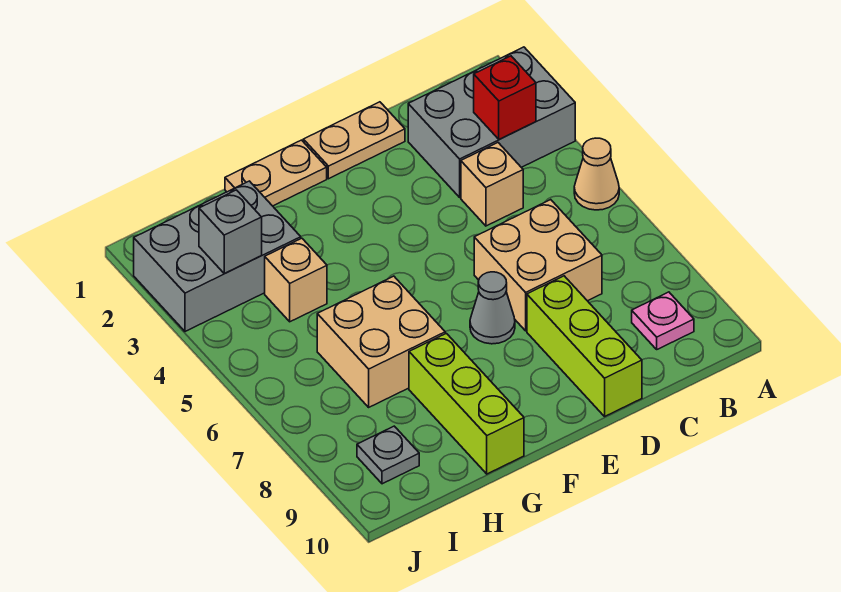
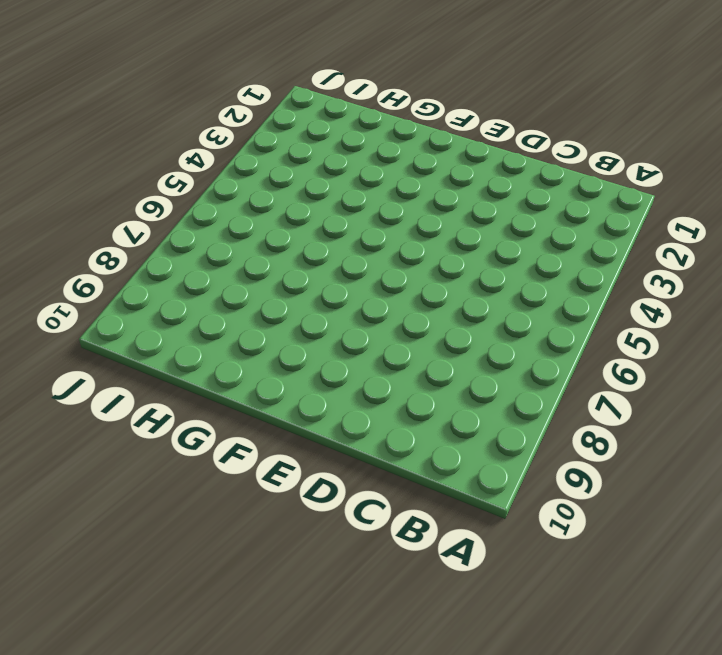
none -> grey brick A2:C3 level 1
none -> tan cone A5 level 1
none -> pink plate B9 level 1

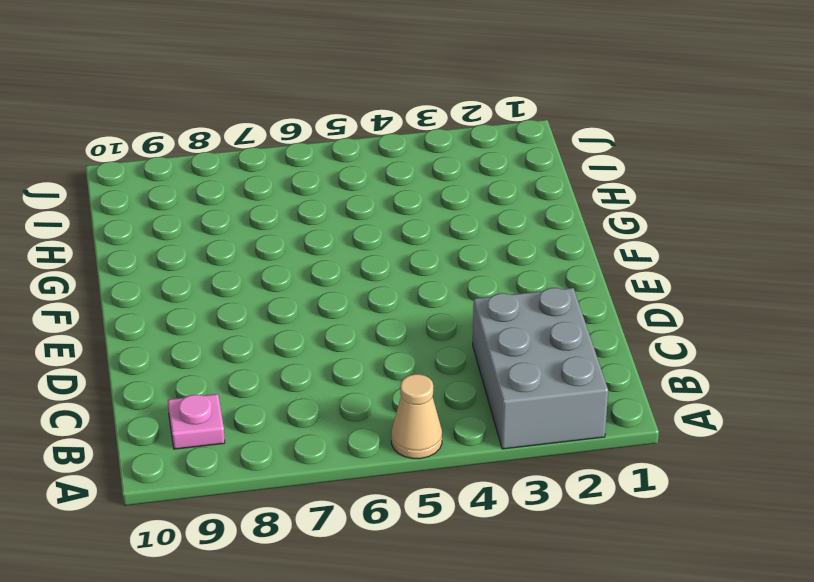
none -> tan brick C4 level 1
none -> tan brick C6:D7 level 1
none -> tan plate D1:E1 level 1

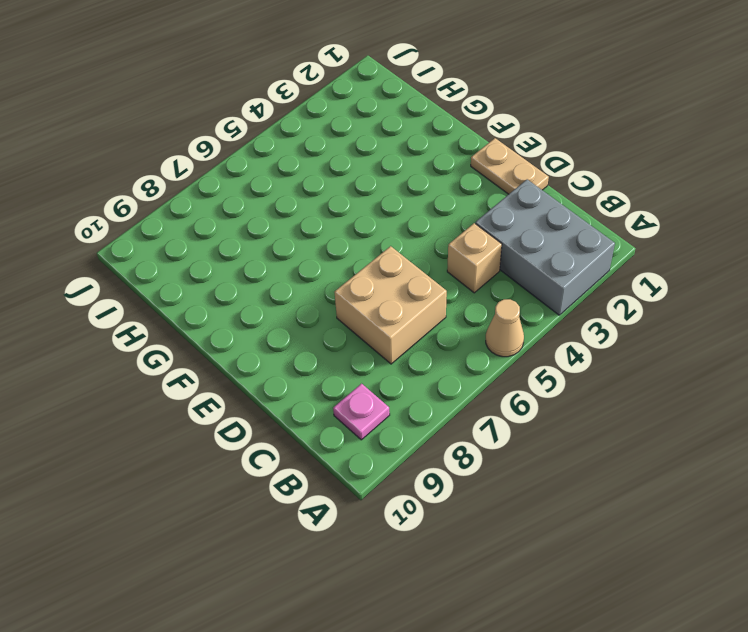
none -> lime brick D8:D10 level 1
none -> grey cone E7 level 1
none -> tan plate F1:G1 level 1

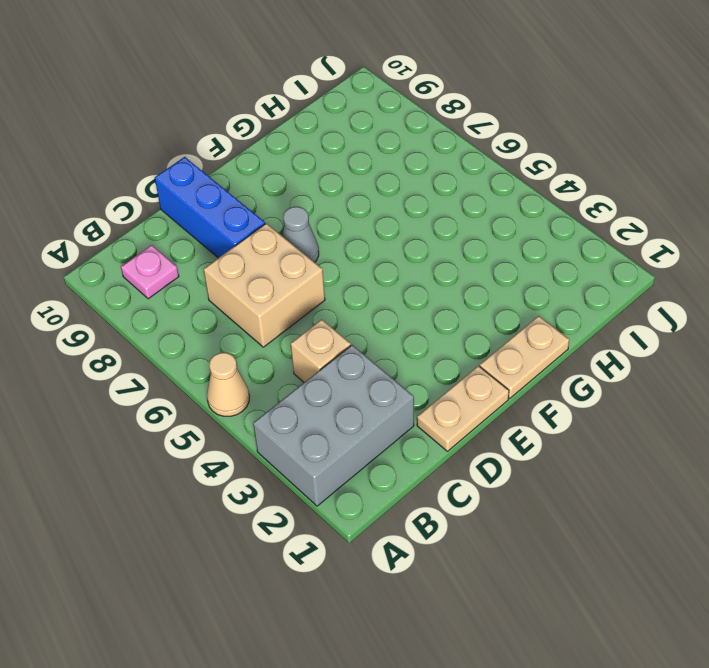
blue brick D8:D10 level 1 -> lime brick D8:D10 level 1
none -> tan brick G6:H7 level 1
none -> lime brick G8:G10 level 1
none -> grey brick H2:J3 level 1

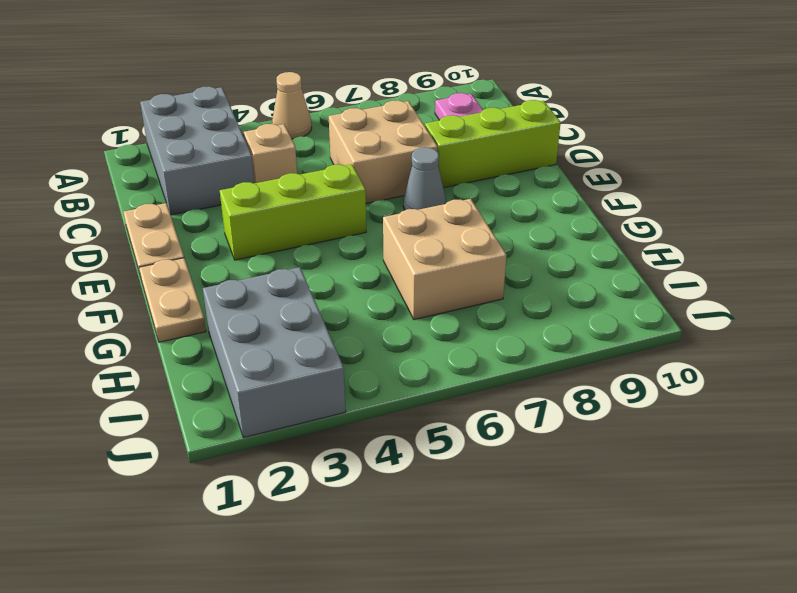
lime brick E3:E5 level 1 -> lime brick G8:G10 level 1
none -> tan brick H4 level 1
none -> grey plate I9 level 1
none -> red brick B3 level 2

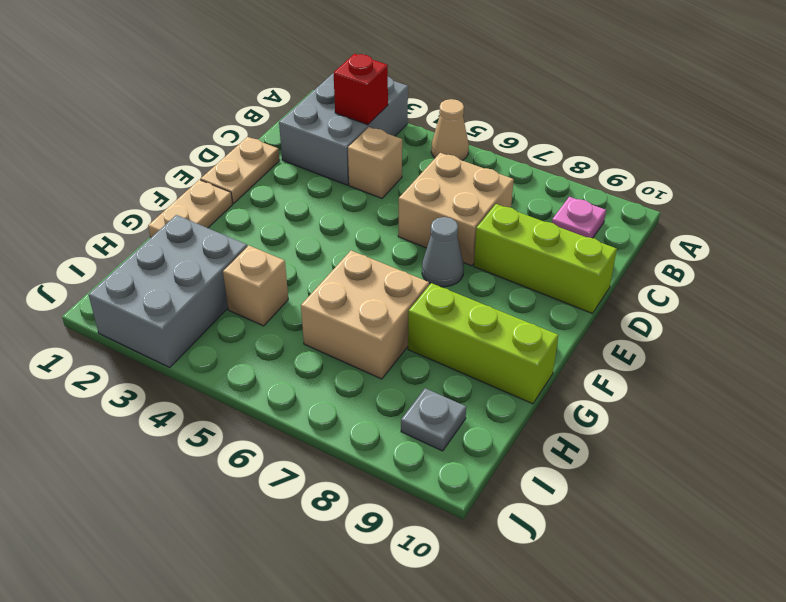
none -> grey brick I3 level 2

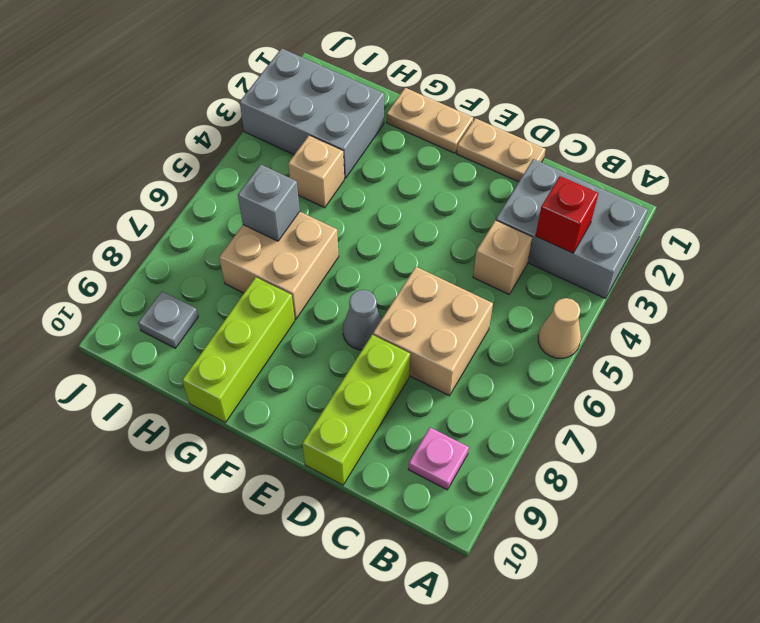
grey brick H6 level 2 -> grey brick I3 level 2

